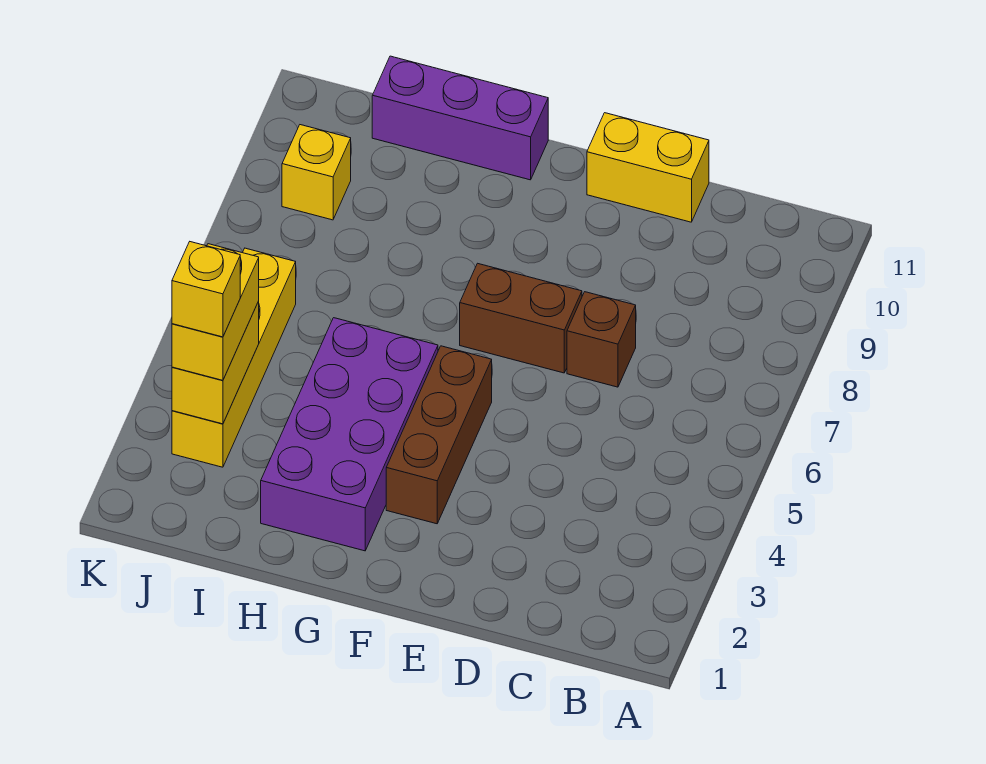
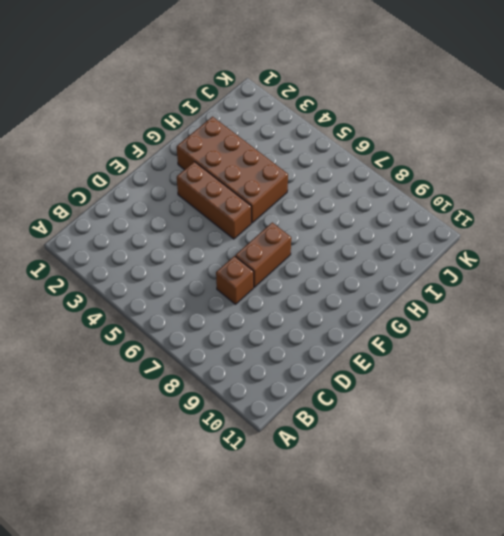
brown brick G2:H5 level 1 -> purple brick G2:H5 level 1
none -> yellow brick D11:E11 level 1
none -> purple brick G11:I11 level 1

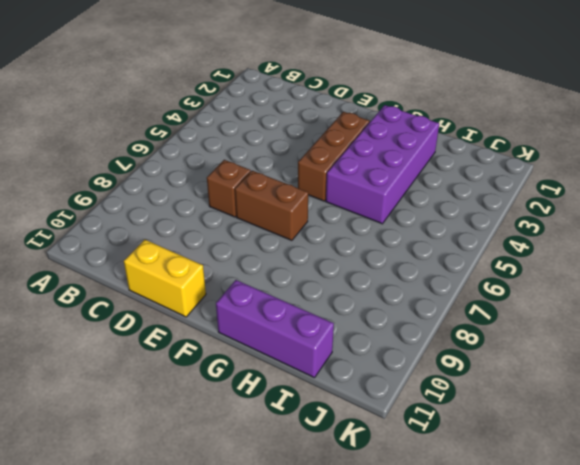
none -> yellow brick J3:J6 level 1
none -> yellow brick J9 level 1

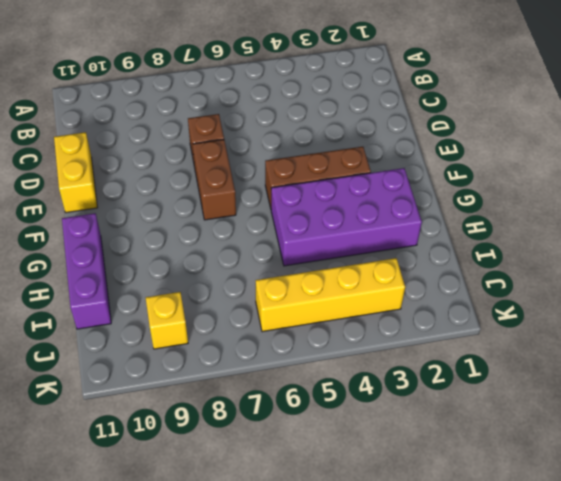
none -> yellow brick J3:J4 level 2
none -> yellow brick J3:J4 level 3

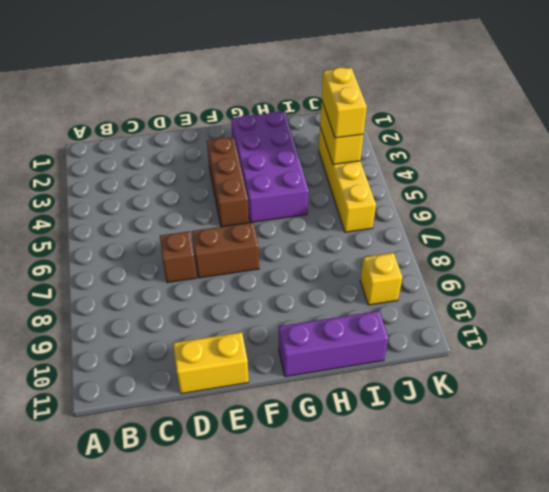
none -> yellow brick J3 level 4

